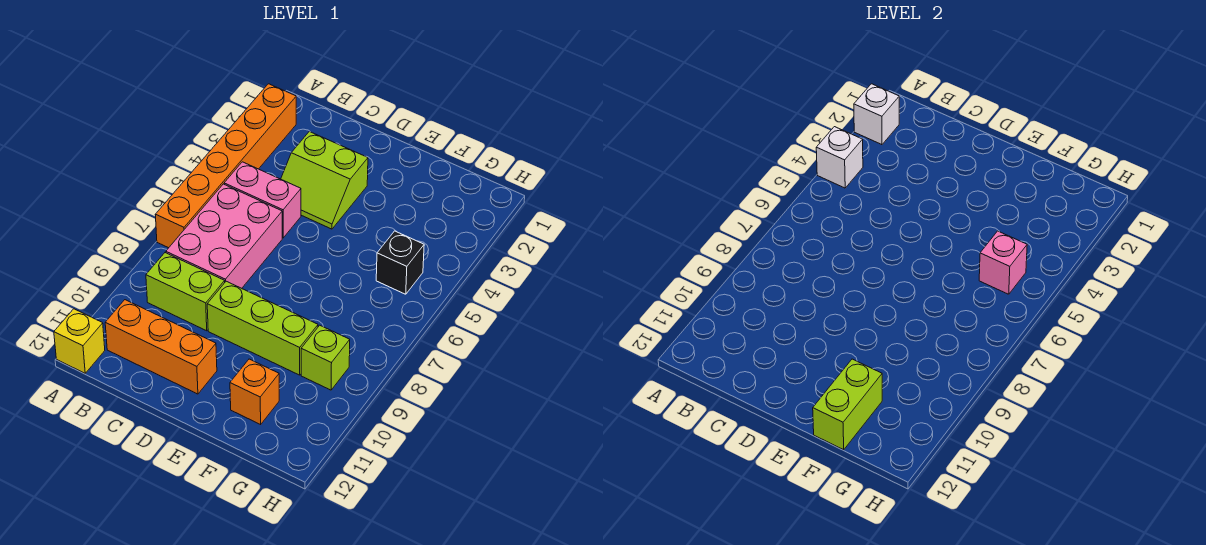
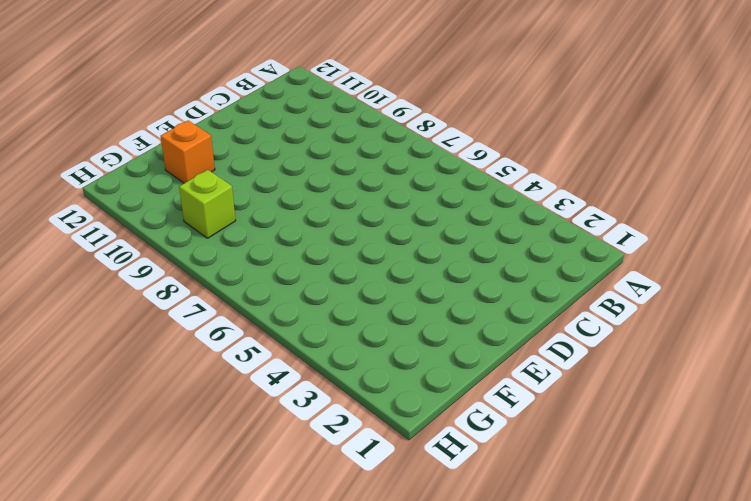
none -> orange brick A2:A7 level 1
none -> yellow brick A12 level 1
none -> pink brick B5:C5 level 1

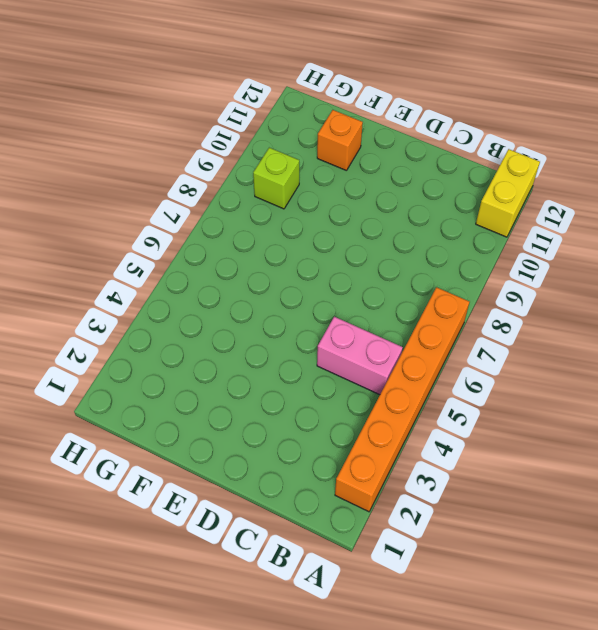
yellow brick A11:A12 level 1 -> yellow brick A12 level 1
none -> pink brick B6:C8 level 1
none -> lime brick B9:C9 level 1
none -> orange brick B11:D11 level 1

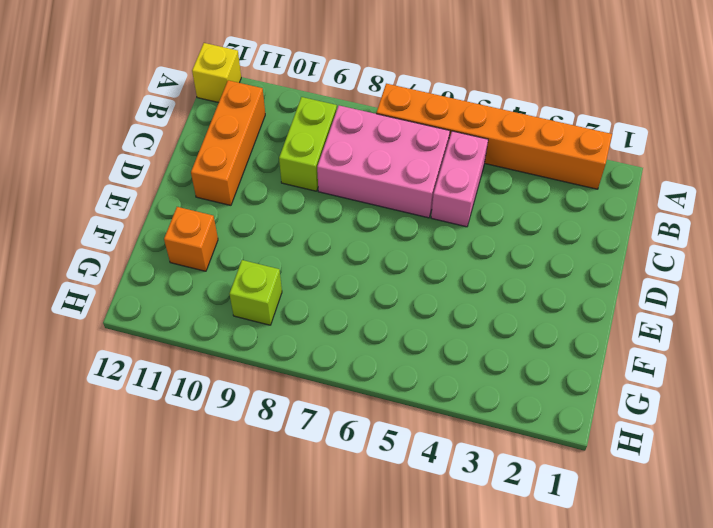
none -> lime slope C3:D4 level 1 top 3
none -> lime brick D9:F9 level 1
none -> black brick G5 level 1

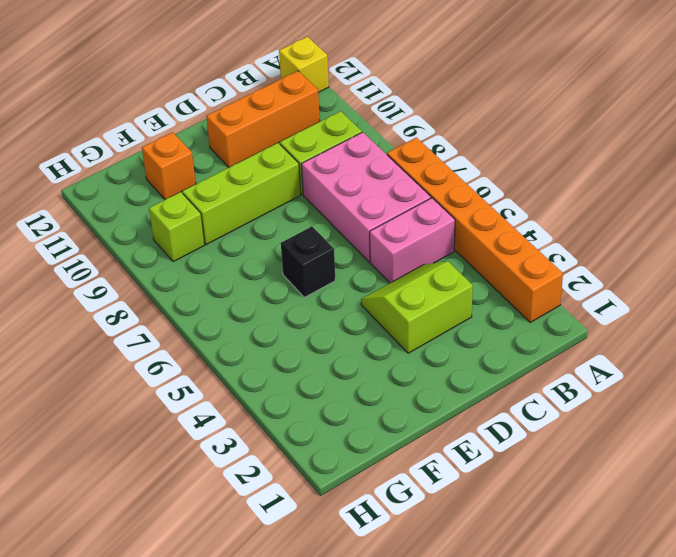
black brick E6 level 1 -> black brick G5 level 1
none -> white brick A2 level 2
none -> white brick A4 level 2
none -> lime brick F11:F12 level 2

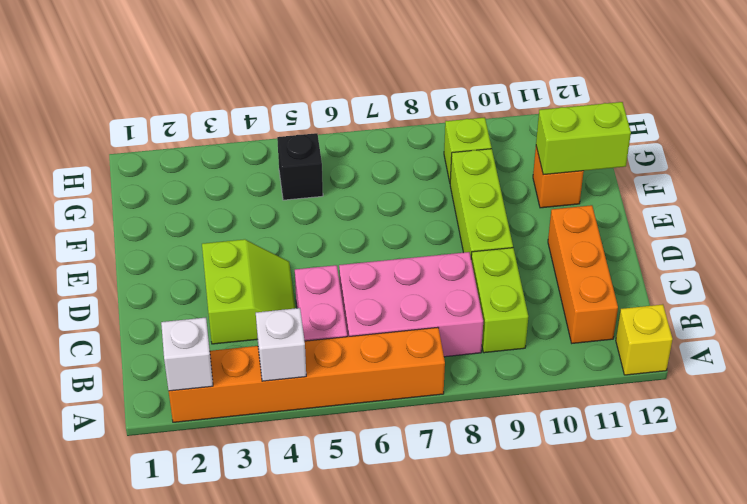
none -> pink brick G5 level 2

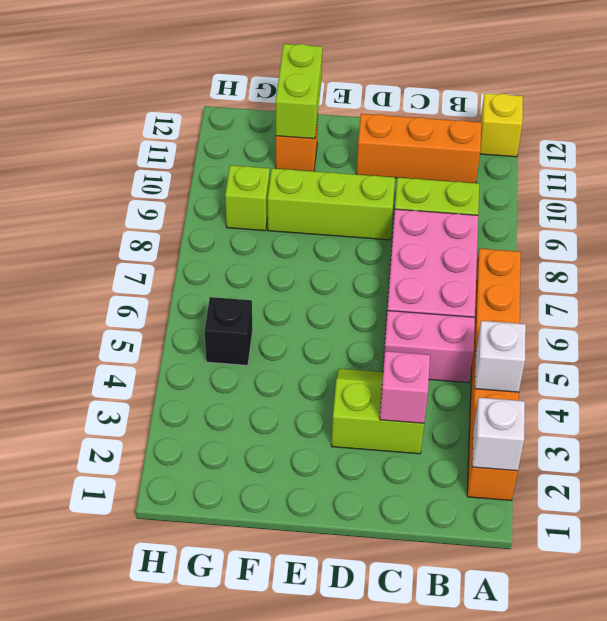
pink brick C3 level 2 -> pink brick G5 level 2

